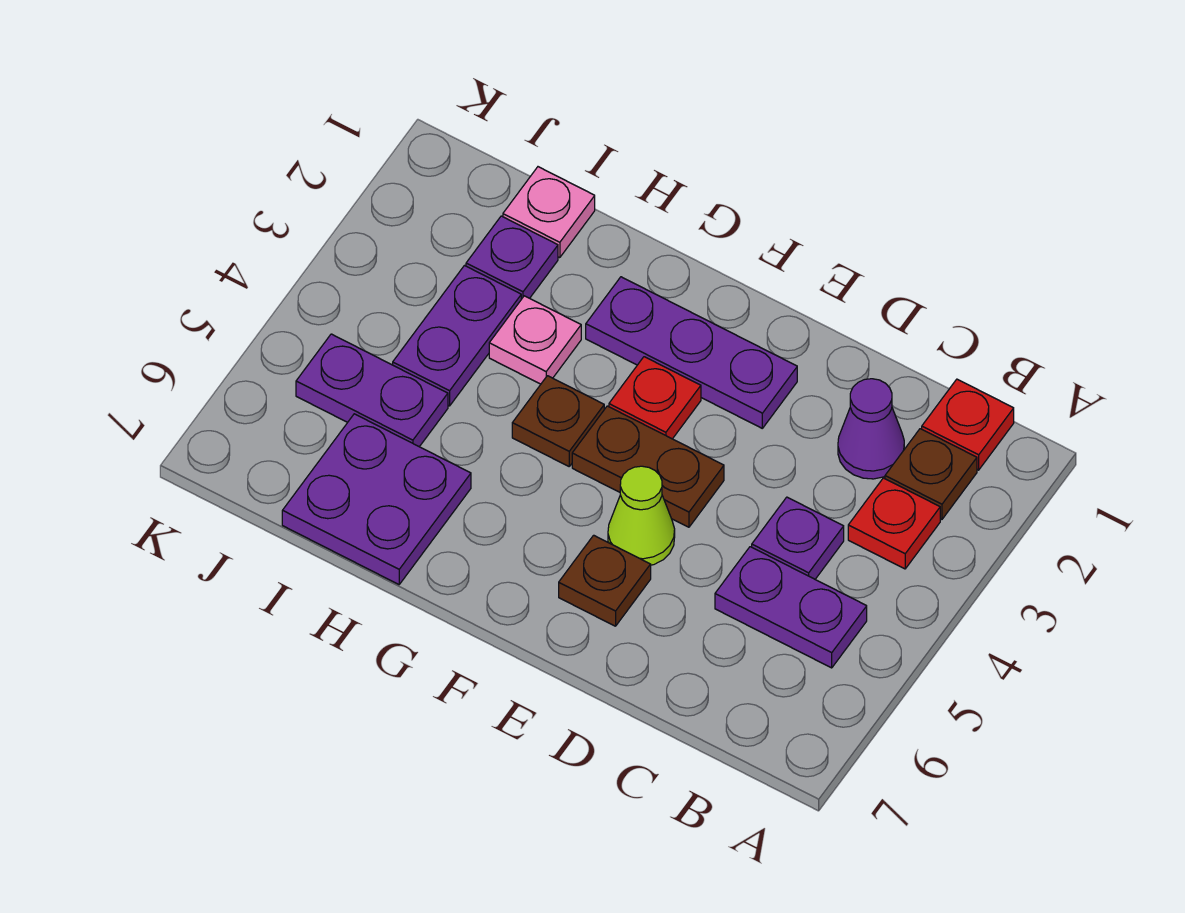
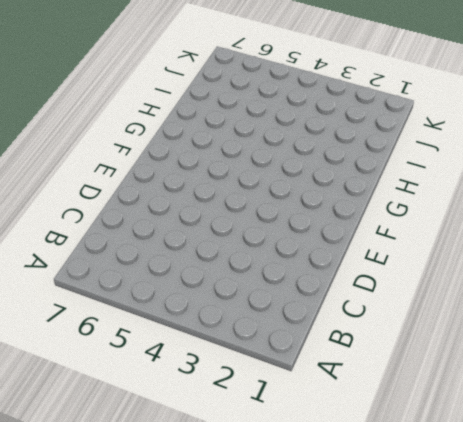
none -> red plate B1 level 1
none -> brown plate B2 level 1
none -> red plate B3 level 1

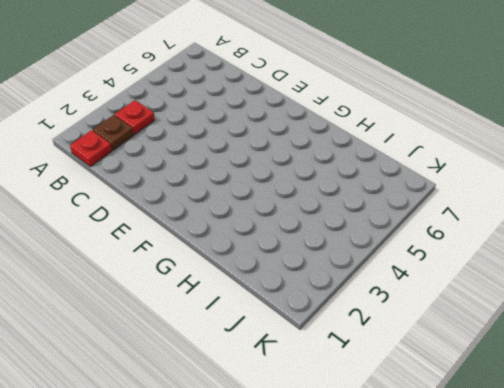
none -> purple plate B5:C5 level 1
none -> purple cone C2 level 1
none -> purple plate C4 level 1

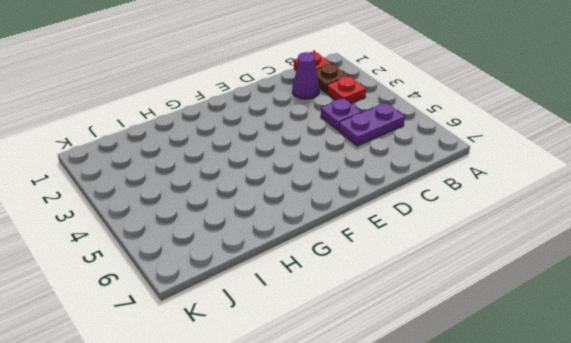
none -> purple plate E2:G2 level 1
none -> brown plate E4:F4 level 1
none -> lime cone E5 level 1

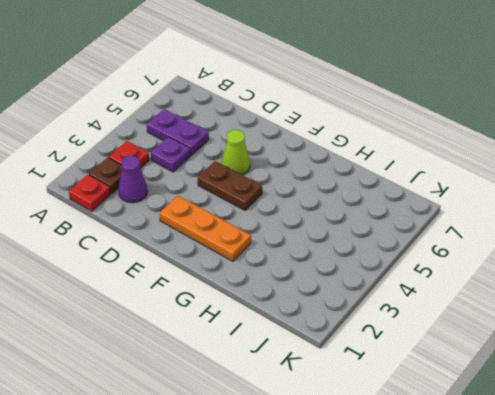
orange plate E2:G2 level 1 -> purple plate E2:G2 level 1
none -> brown plate E6 level 1
none -> red plate F3 level 1
none -> brown plate G4 level 1

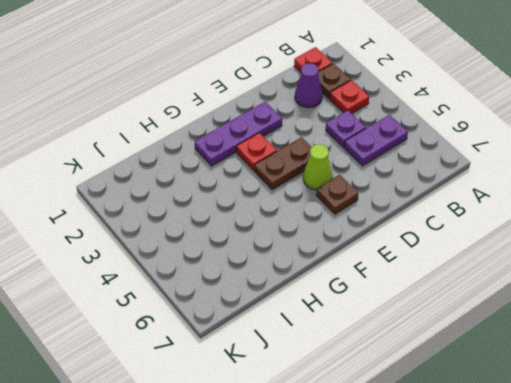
none -> brown plate G4 level 1
none -> pink plate H3 level 1
none -> purple plate H6:I7 level 1

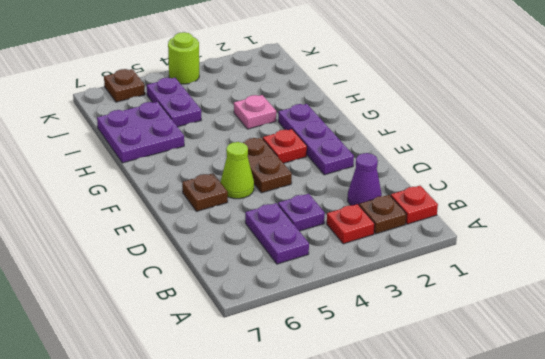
lime round brick K4 level 1 -> none
brown plate K6 level 1 -> brown plate G4 level 1
none -> pink plate I1 level 1
none -> purple plate I2 level 1
none -> purple plate I3:I4 level 1

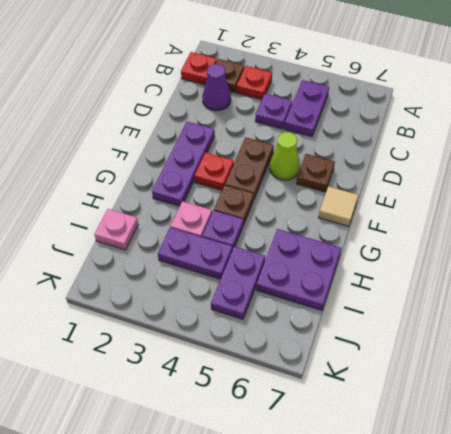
tan tile F7 level 1 -> none
purple plate H4 level 1 -> purple plate I2 level 1

